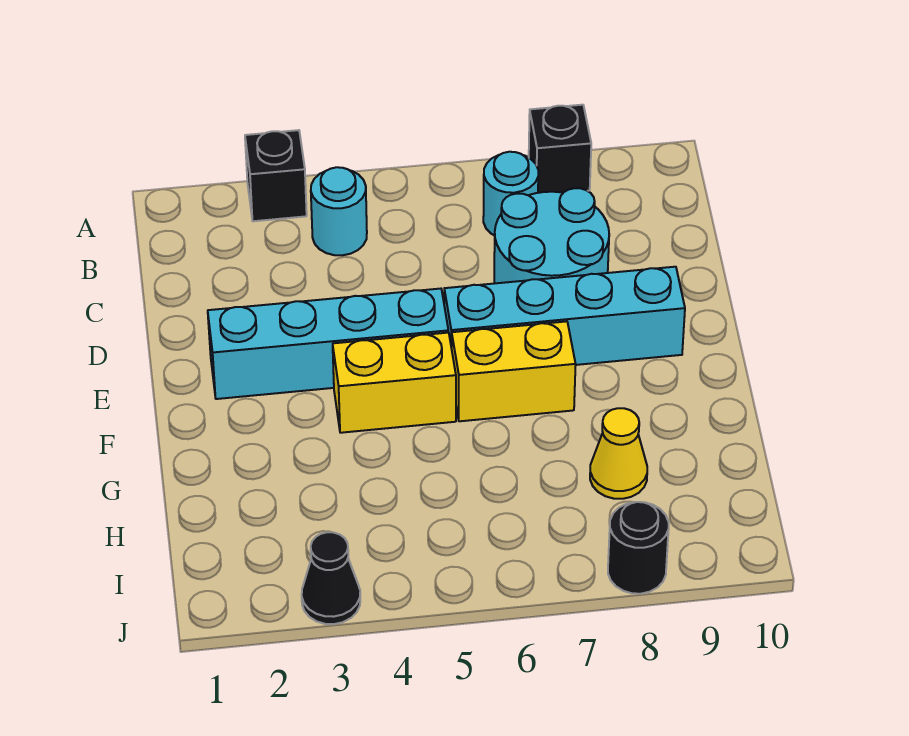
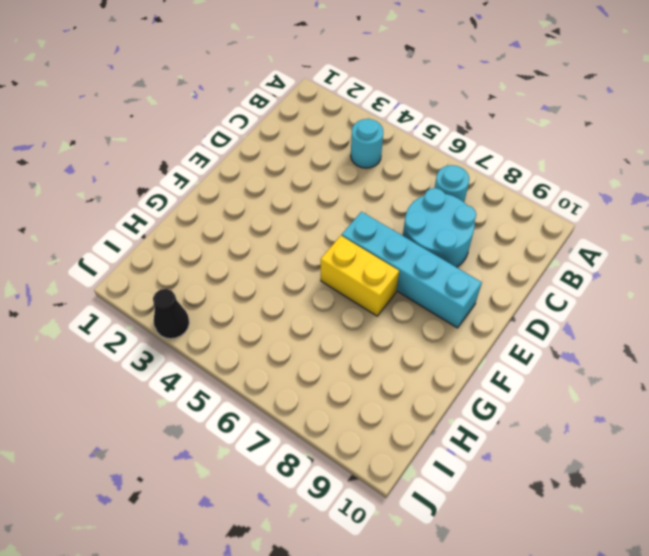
none -> black brick A3 level 1
none -> black brick A8 level 1
none -> cyan brick E2:E5 level 1

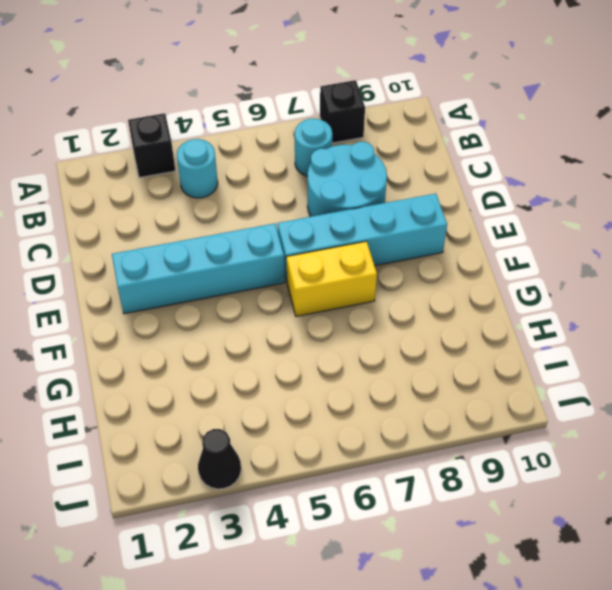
none -> yellow brick F4:F5 level 1
none -> yellow cone H8 level 1
none -> black round brick J8 level 1

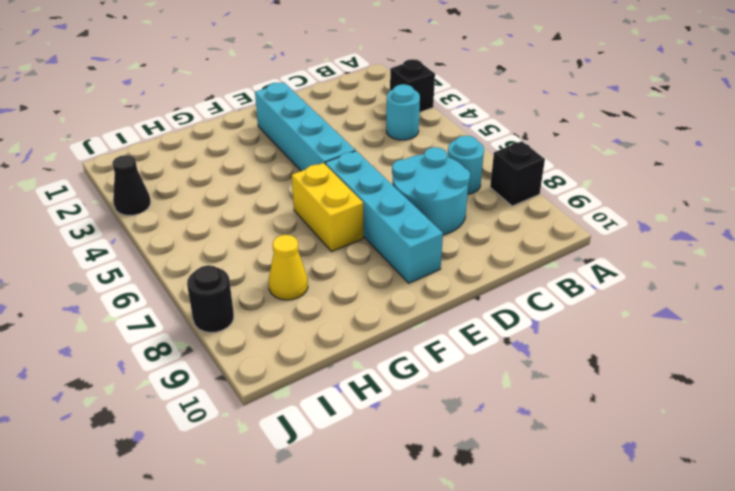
none -> yellow brick F4:F5 level 1

